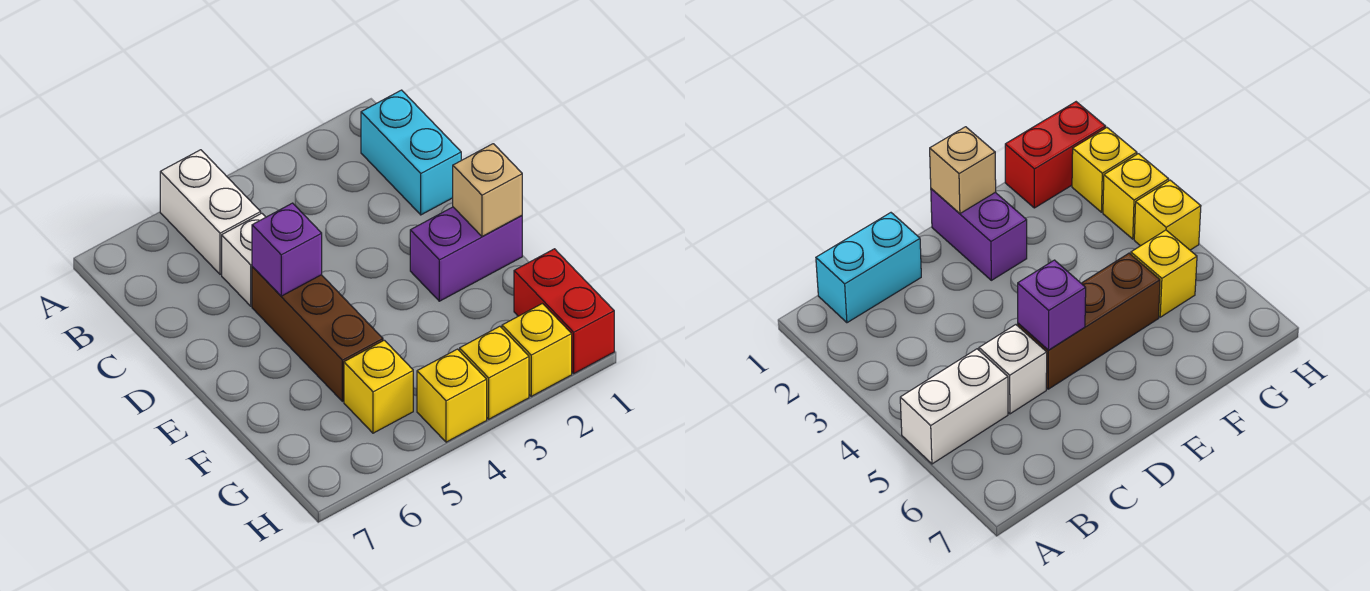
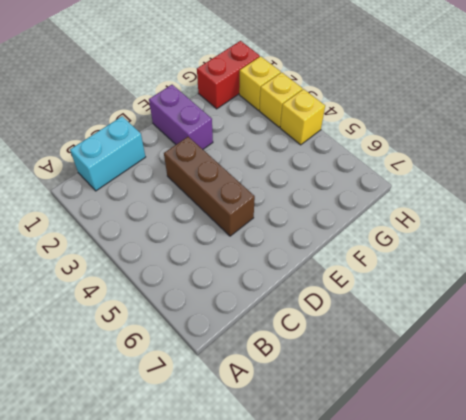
brown brick D3:D5 level 1 -> brown brick D5:F5 level 1
none -> white brick A5:B5 level 1
none -> white brick C5 level 1
none -> yellow brick G5 level 1

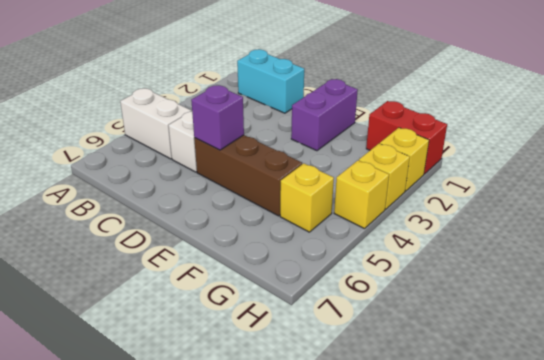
none -> tan brick E1 level 2

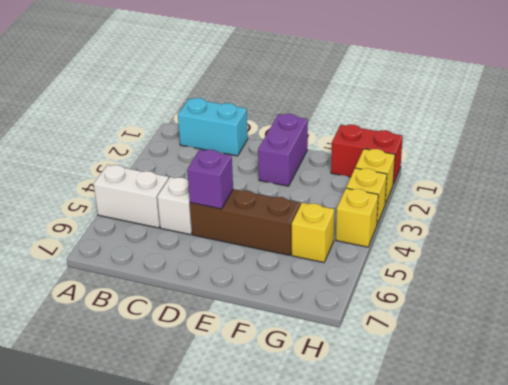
none -> tan brick E1 level 2

